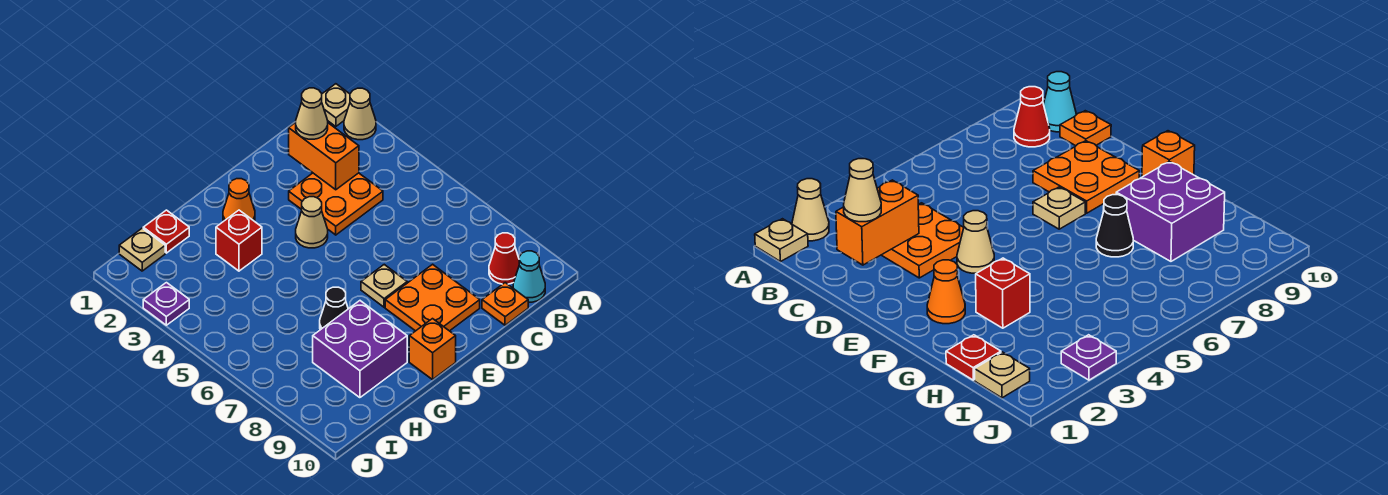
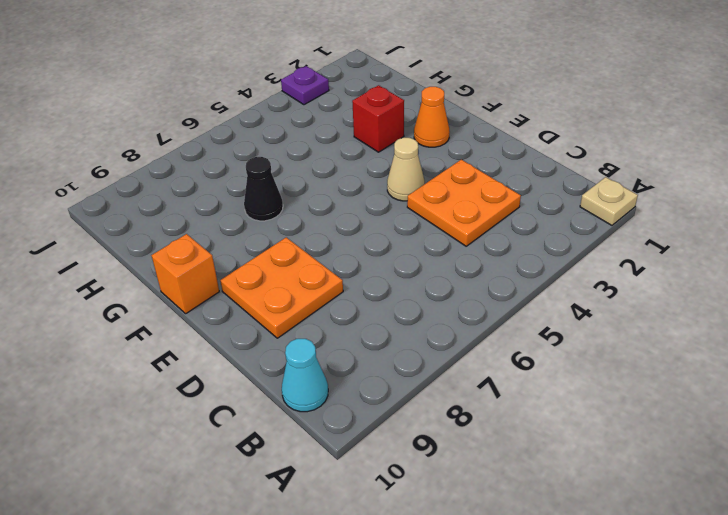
none -> tan cone A2 level 1
none -> red cone B9 level 1
none -> orange plate C10 level 1

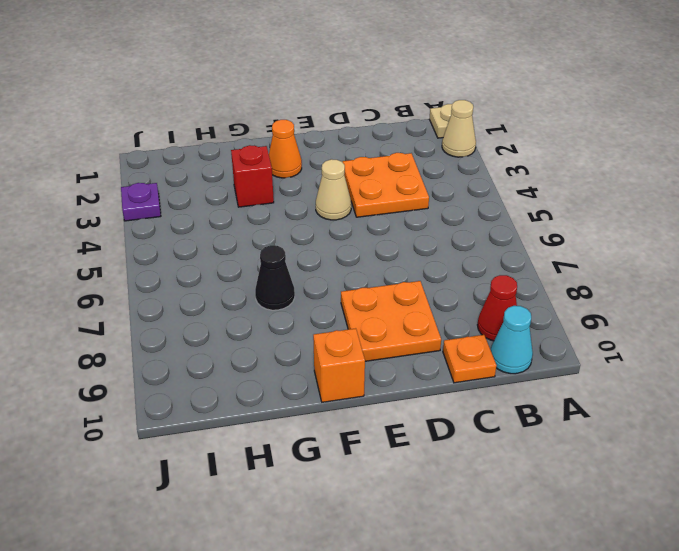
none -> tan plate E7 level 1
none -> purple brick G8:H9 level 1
none -> red plate H1 level 1

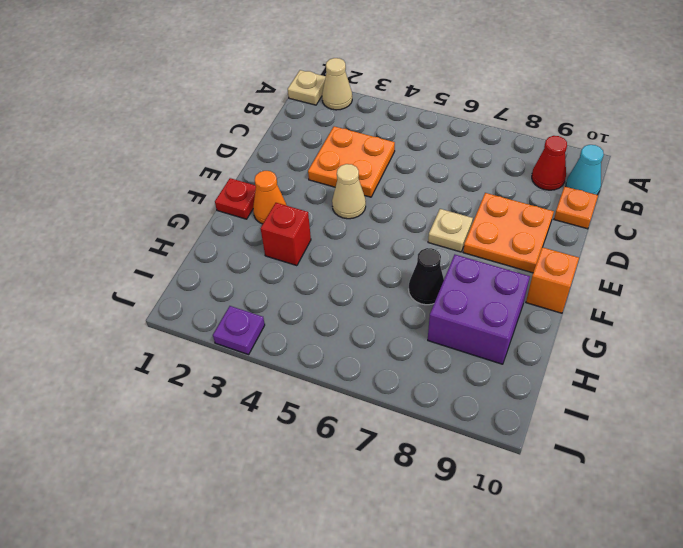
red plate F1 level 1 -> red plate H1 level 1
none -> tan plate I1 level 1
none -> orange brick C2:C3 level 2
none -> tan cone C2 level 3

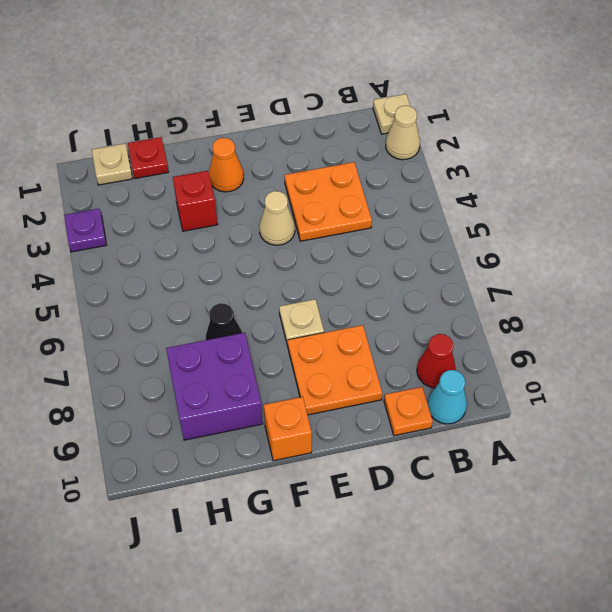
none -> orange brick C2:C3 level 2
none -> tan cone C2 level 3

